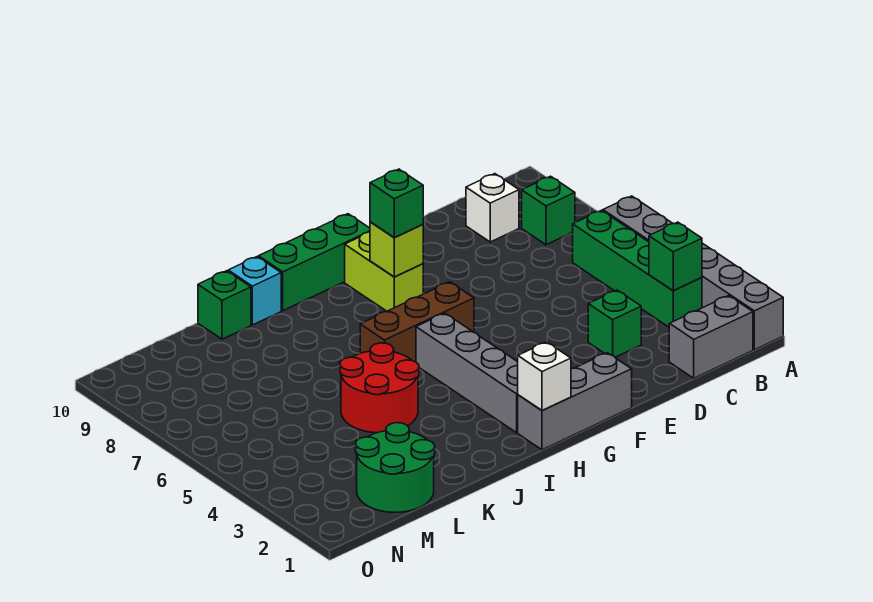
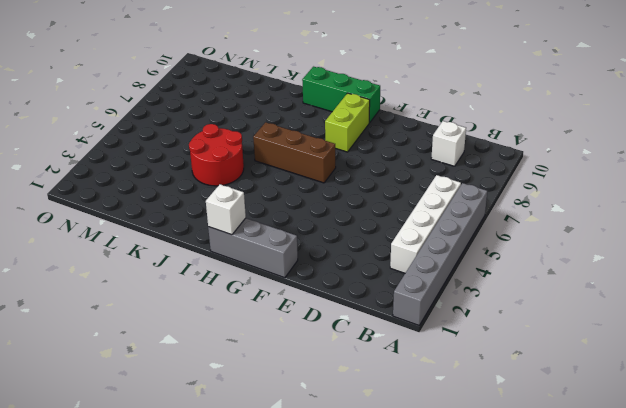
white brick B3:B6 level 1 -> green brick B3:B6 level 1
none -> grey brick B1:C1 level 1
none -> green brick B8 level 1
none -> green brick D3 level 1

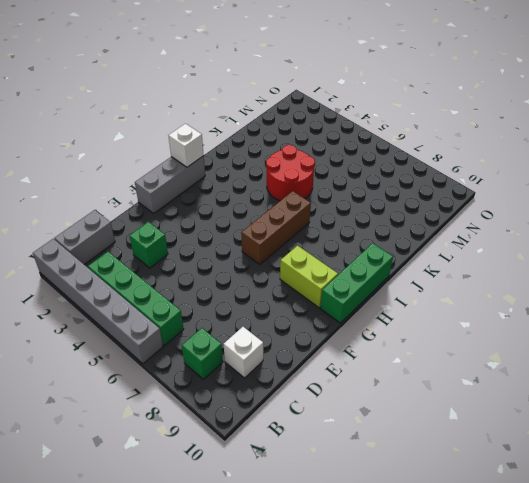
none -> grey brick H2:H5 level 1
none -> cyan brick J10 level 1
none -> green brick K10 level 1

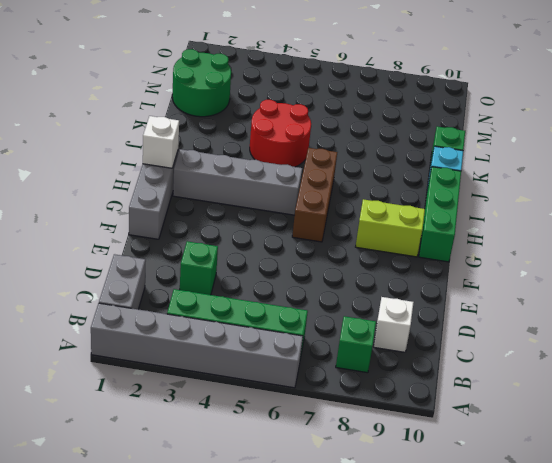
none -> green brick B3 level 2
none -> lime brick G8 level 2
none -> green brick G8 level 3

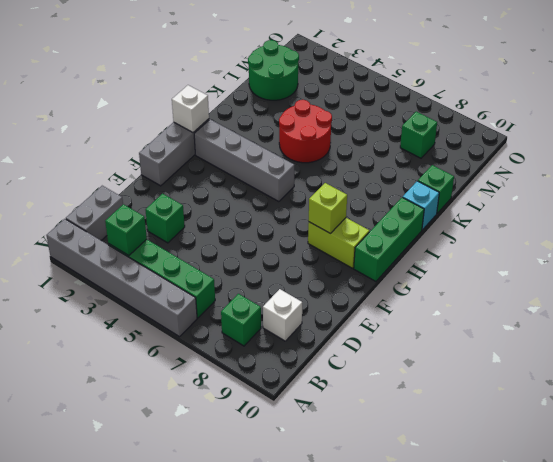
green brick M8 level 1 -> green brick G8 level 3
none -> brown brick G6:I6 level 1

